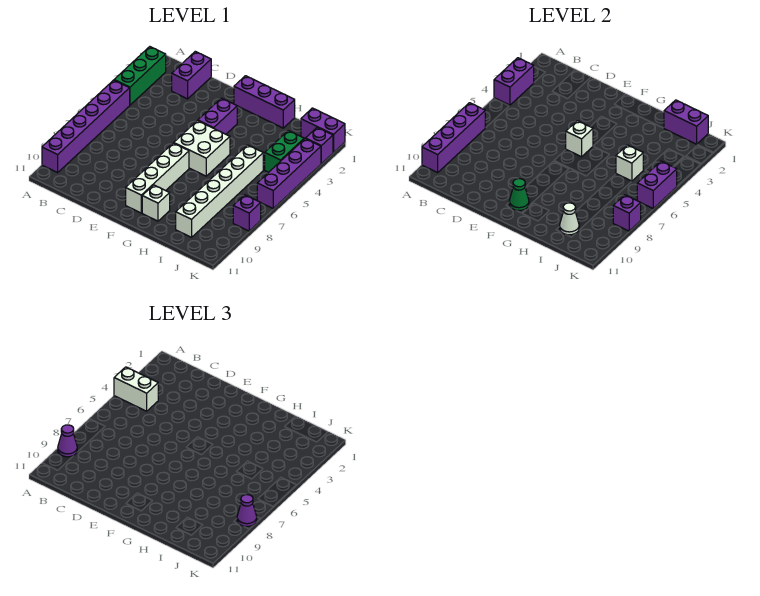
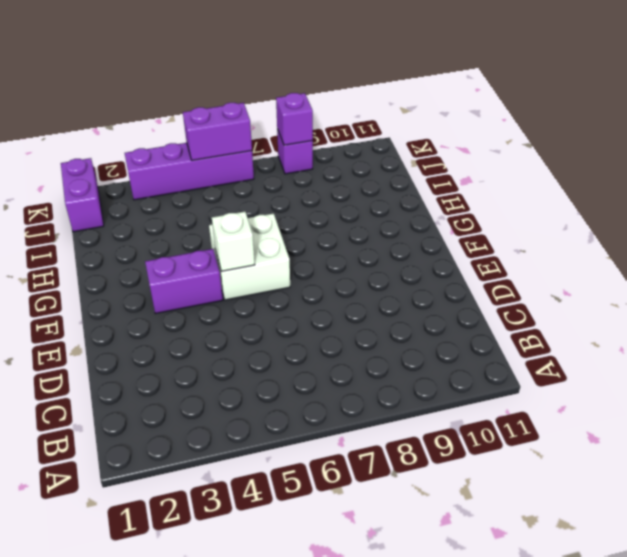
none -> green brick A2:A4 level 1
none -> purple brick A5:A10 level 1
none -> purple brick C1:C2 level 1

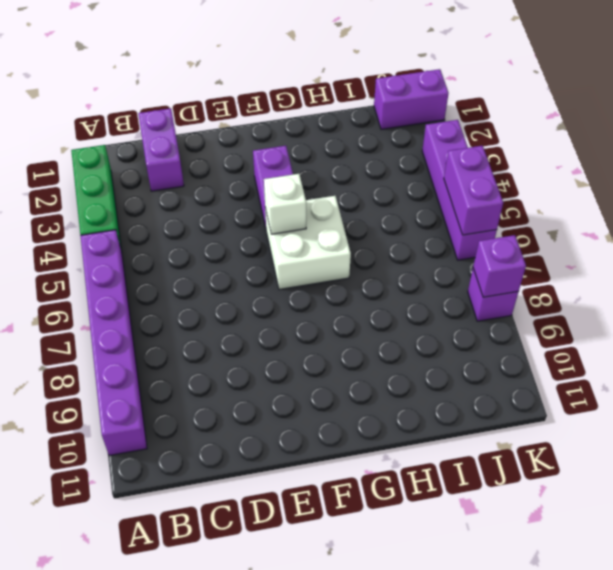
none -> purple brick F1:H1 level 1
none -> white brick F7:F10 level 1
none -> white brick G10 level 1

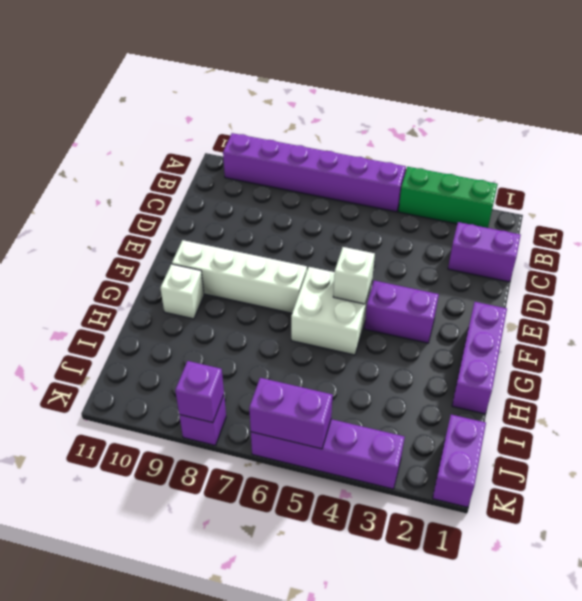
none -> white brick I5:I10 level 1
none -> green brick J3:J4 level 1
none -> purple brick K2 level 1

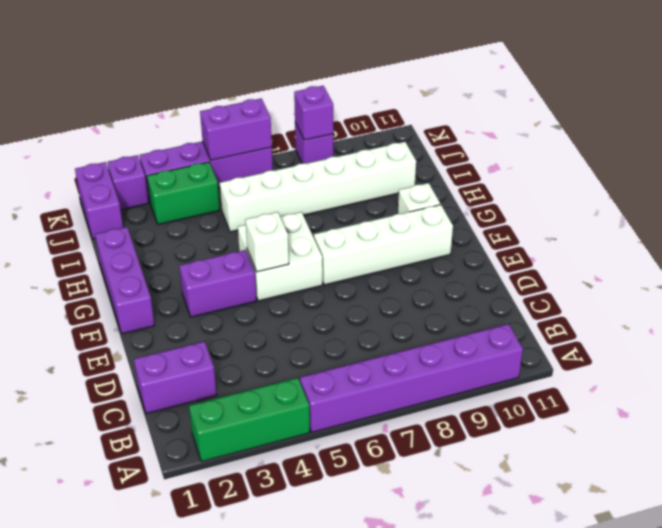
none -> purple brick A3:A4 level 2
none -> purple brick A7:A10 level 2
none -> green cone F10 level 2

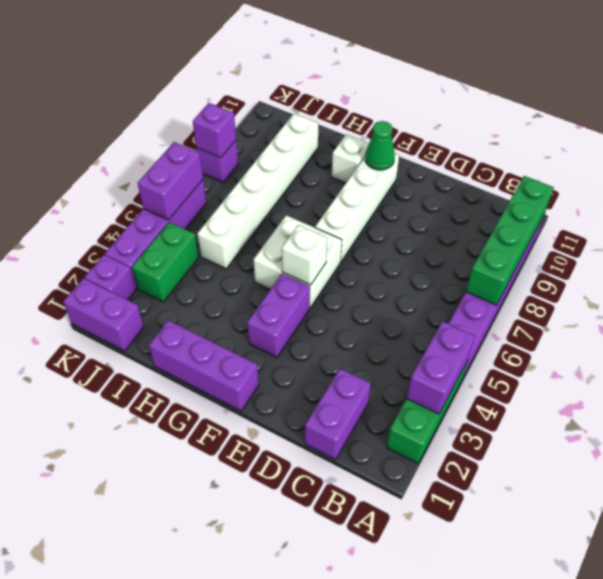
green brick A7:A10 level 2 -> purple brick A7:A10 level 2
none -> purple brick I1:J1 level 2
none -> white brick I5 level 2
none -> white cone I10 level 2

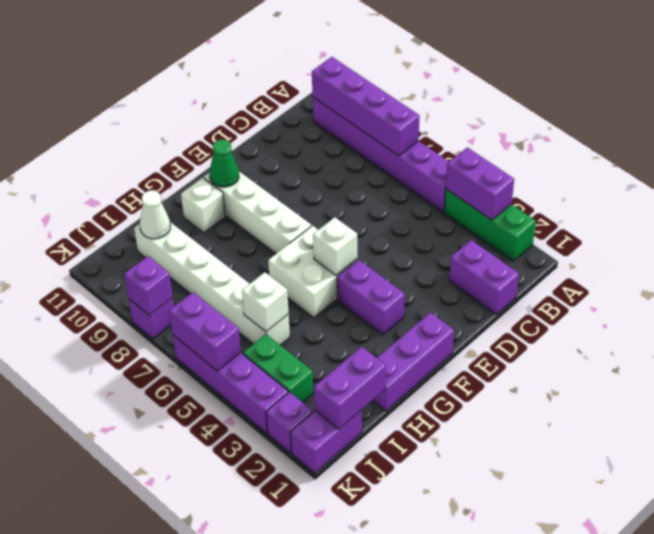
none -> white brick A4:B4 level 3
none -> purple cone A9 level 3
none -> purple cone K8 level 3

